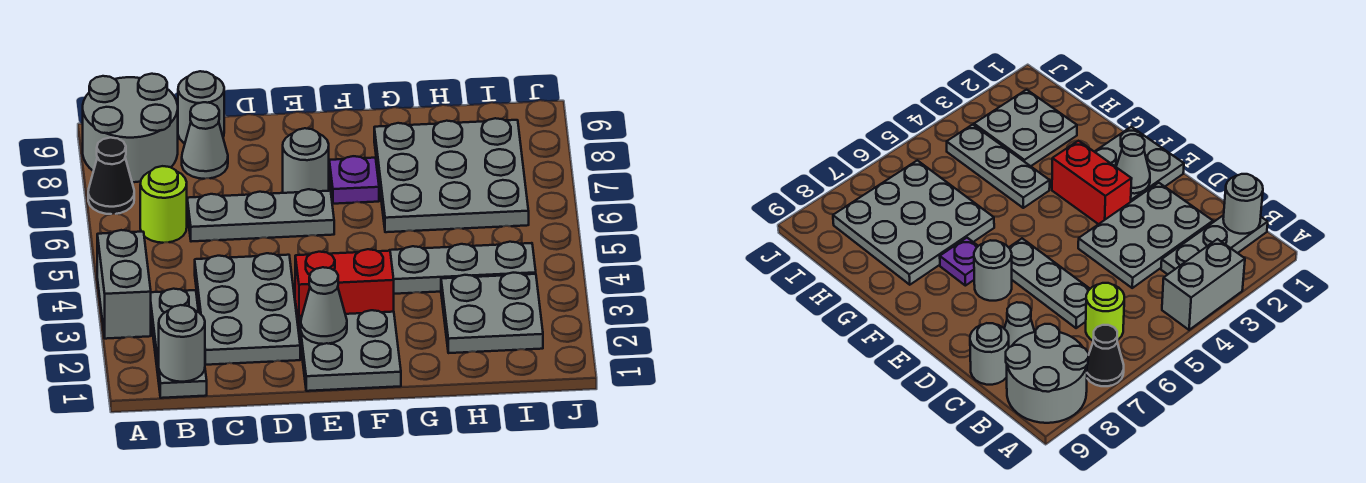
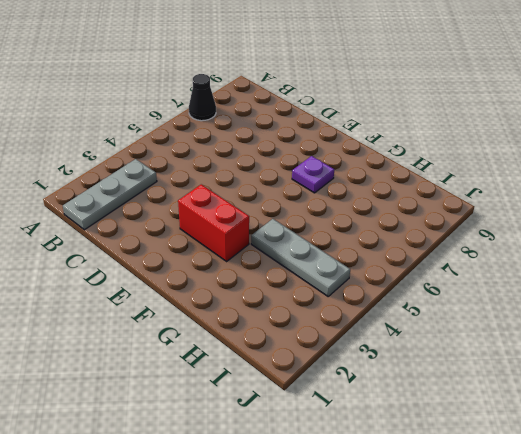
none -> grey brick A3:A4 level 1
none -> grey round brick A8:B9 level 1
none -> lime round brick B6 level 1

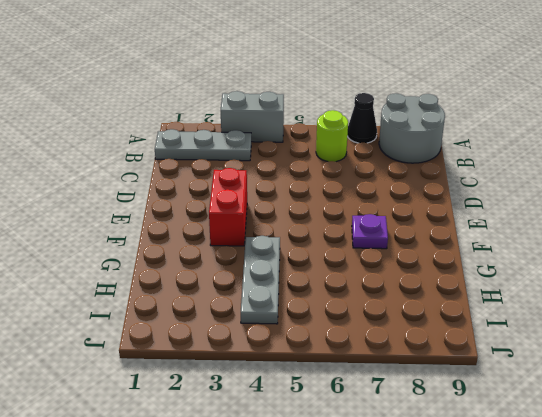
none -> grey plate C2:D4 level 1
none -> grey plate C6:E6 level 1
none -> grey cone C8 level 1

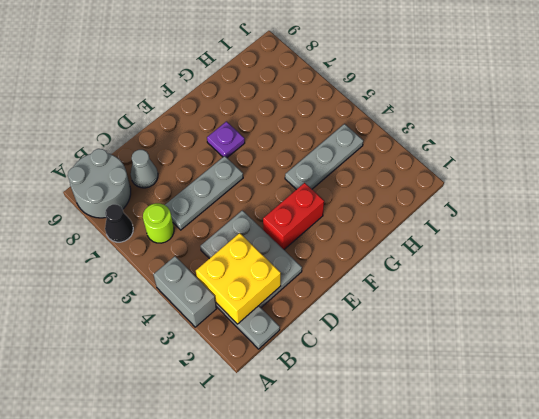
yellow brick B2:C3 level 2 -> none
none -> grey round brick C9 level 1
none -> grey plate E1:F2 level 1
none -> grey round brick E7 level 1

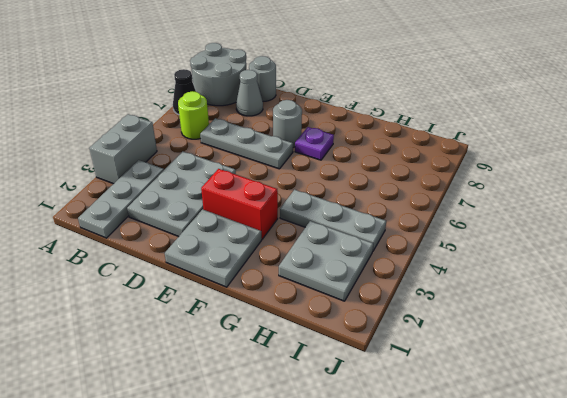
none -> grey plate G6:I8 level 1
none -> grey round brick B1 level 2
none -> grey cone E2 level 2

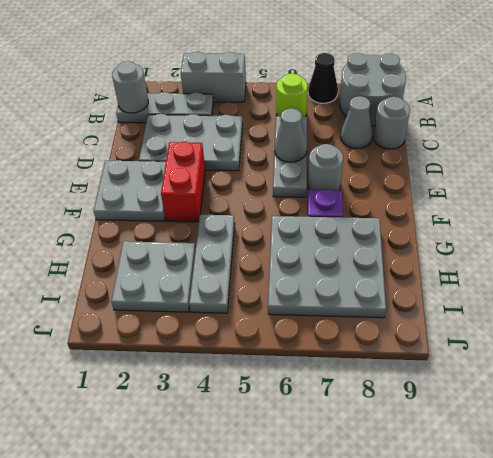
grey cone D6 level 2 -> grey cone E2 level 2

